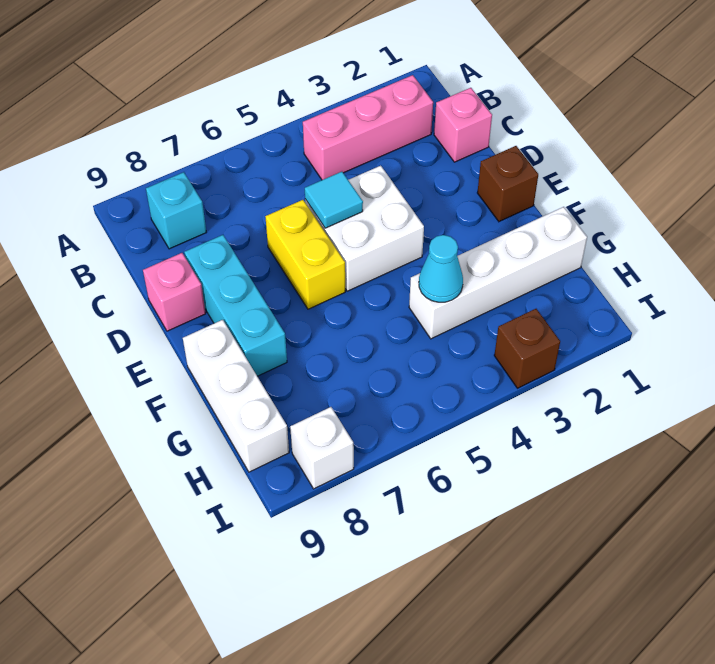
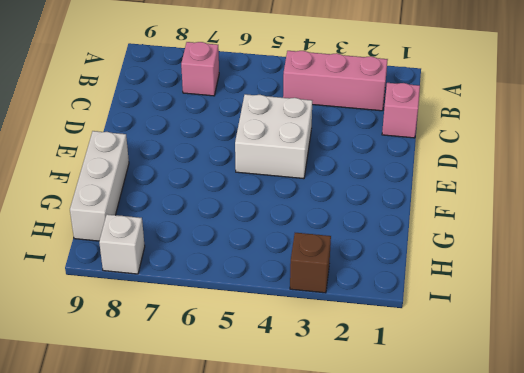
pink brick B7 level 1 -> pink brick D9 level 1
none -> cyan brick B8 level 1
none -> yellow brick D6:E6 level 1
none -> cyan brick D8:F8 level 1

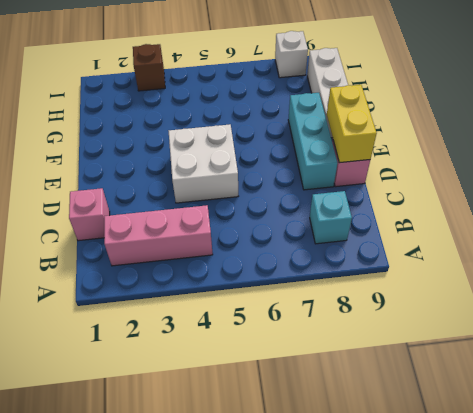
yellow brick D9:E9 level 2 -> yellow brick D6:E6 level 1
none -> brown brick E1 level 1
none -> white brick G1:G4 level 1
none -> cyan tile D5 level 2

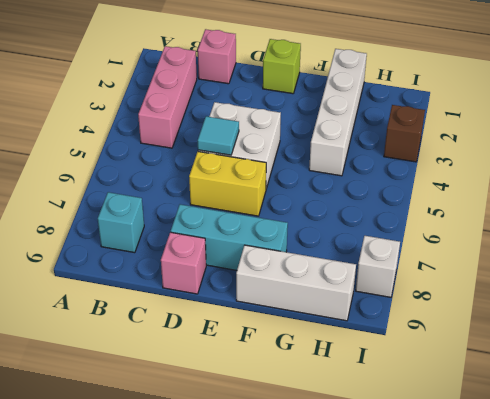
lime brick E1 level 1 -> brown brick E1 level 1
none -> cyan cone G4 level 2

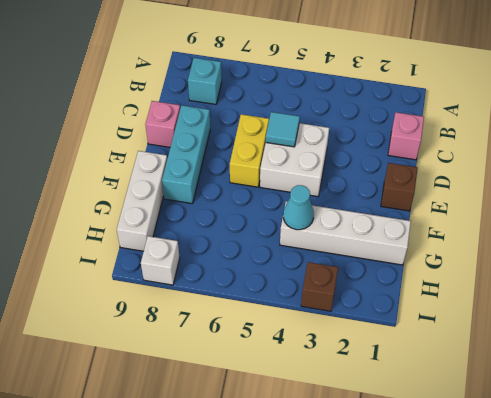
none -> pink brick B2:B4 level 1

